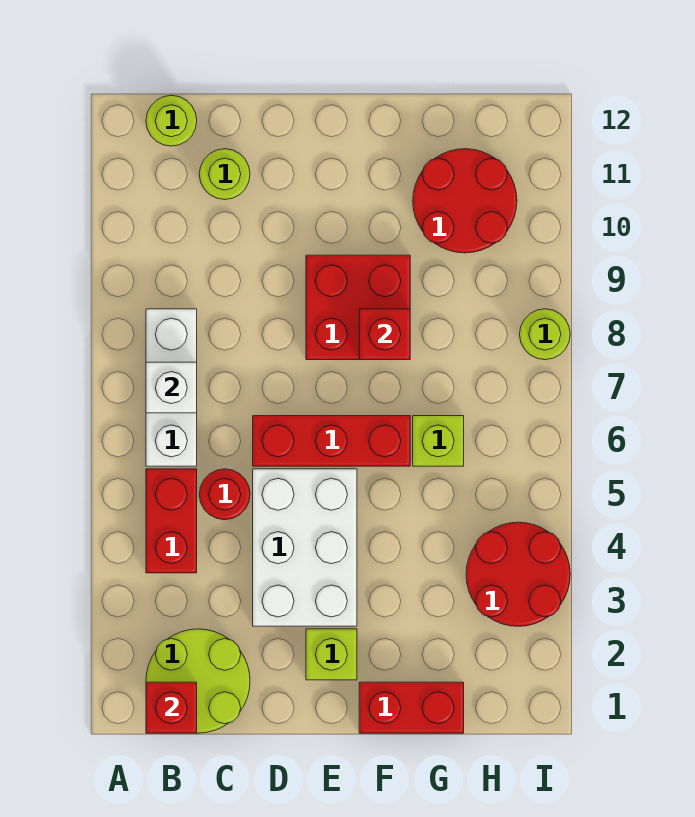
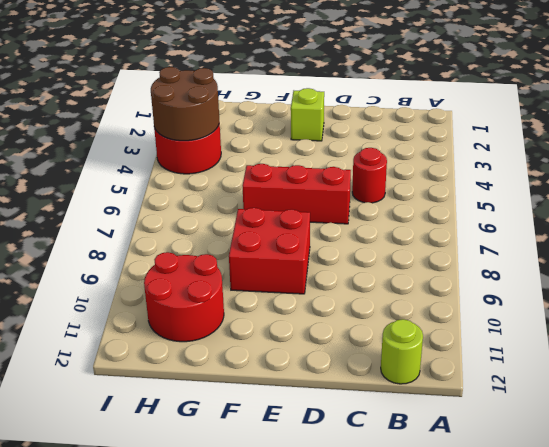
brown round brick H3:I4 level 2 -> none
none -> lime round brick B1:C2 level 1
none -> red brick B4:B5 level 1
none -> white brick B6:B8 level 1

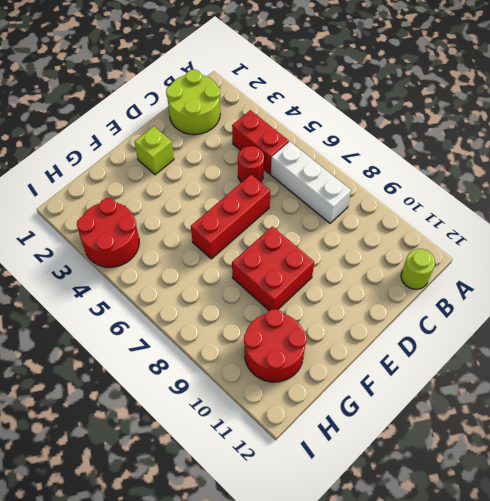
none -> lime round brick C11 level 1
none -> white brick D3:E5 level 1
none -> red brick F1:G1 level 1

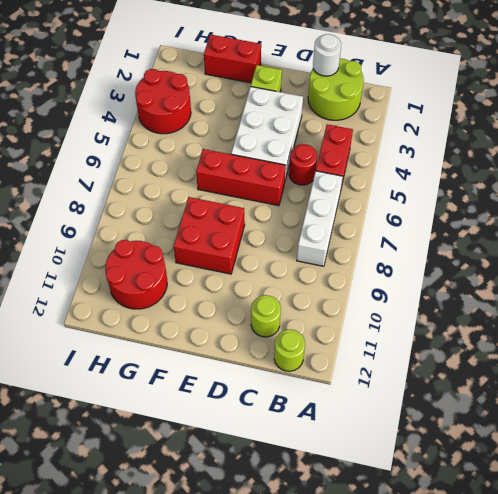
white round brick C1 level 2 -> none
none -> lime brick G6 level 1
none -> lime round brick I8 level 1
none -> red brick B1 level 2

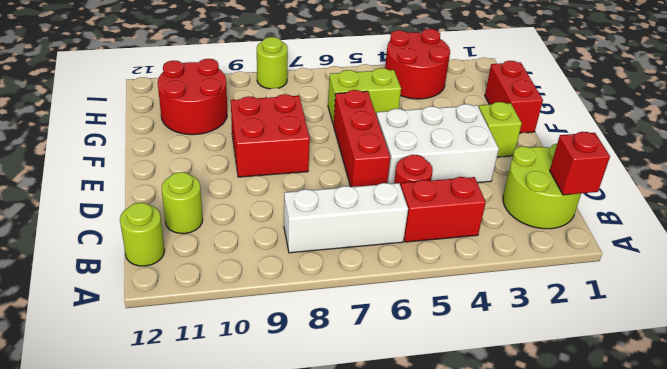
lime brick G5:G6 level 1 -> lime brick G6 level 1
none -> white brick B7 level 2
none -> red brick F8 level 2

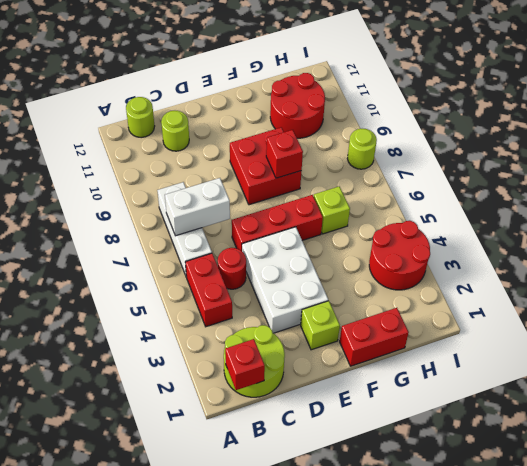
white brick B7:C7 level 2 -> white brick B7 level 2

